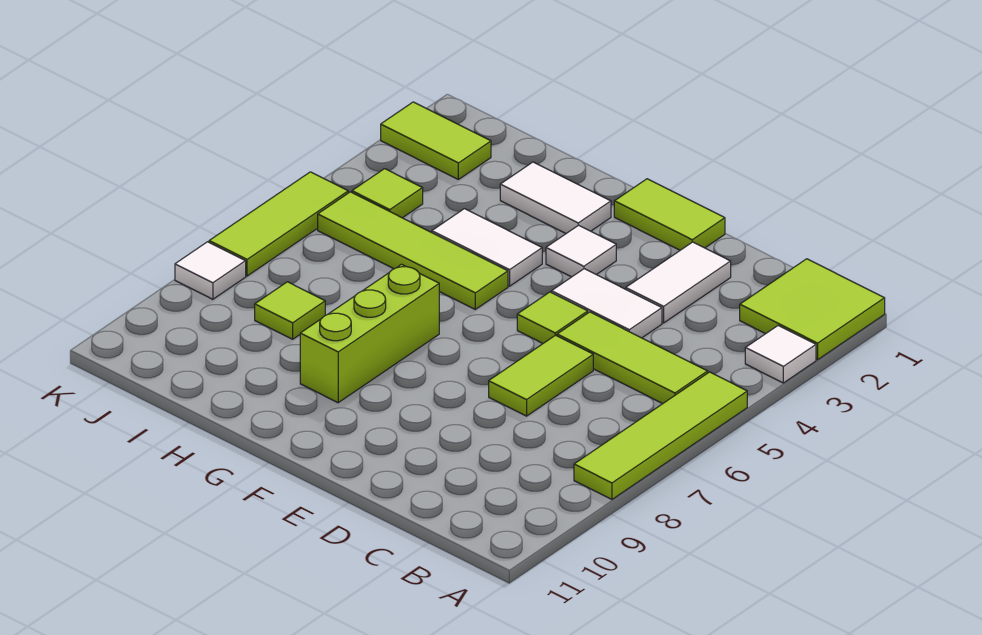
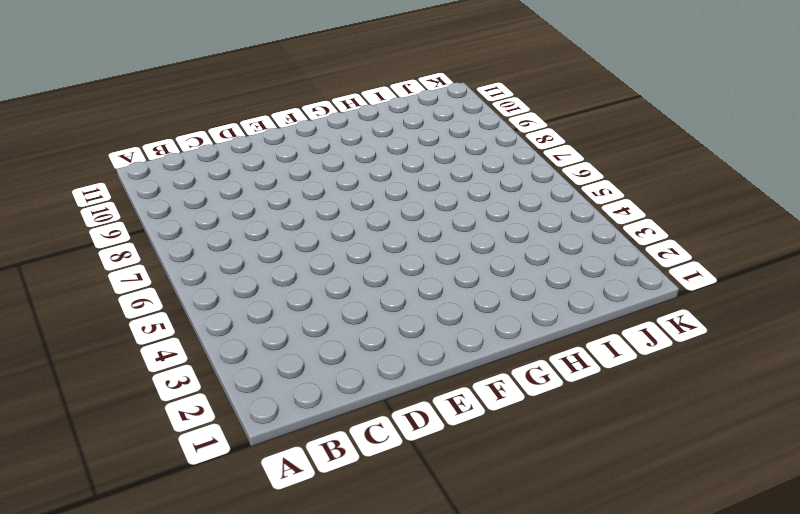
none -> lime tile A1:B2 level 1
none -> white tile A3 level 1
none -> lime tile A5:A8 level 1

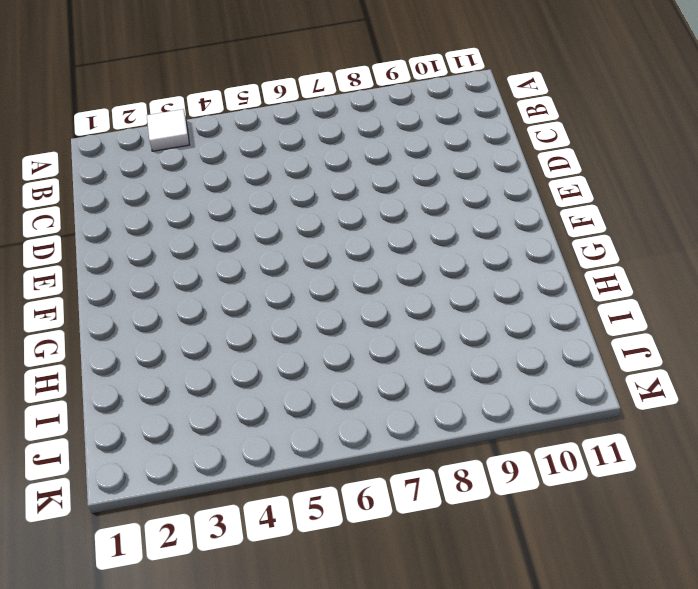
none -> lime tile A1:B2 level 1
none -> lime tile A5:A8 level 1
none -> lime tile B5:D5 level 1

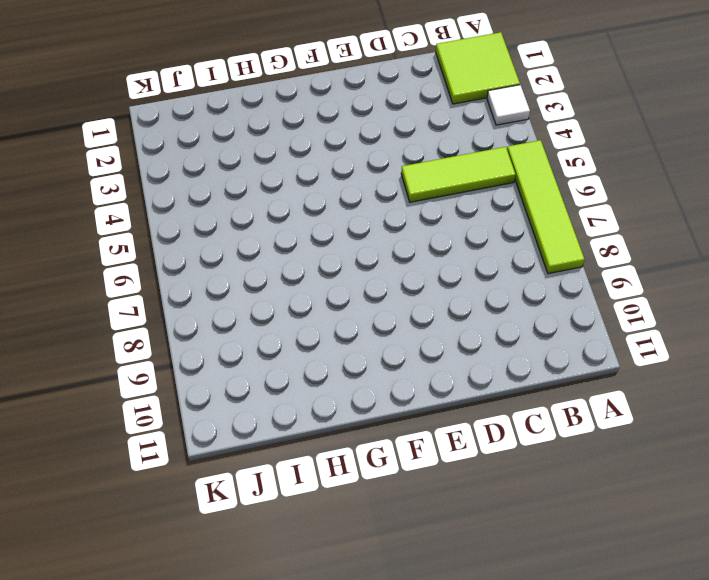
none -> white tile D2:D3 level 1
none -> white tile D4:E4 level 1
none -> lime tile D6:D7 level 1

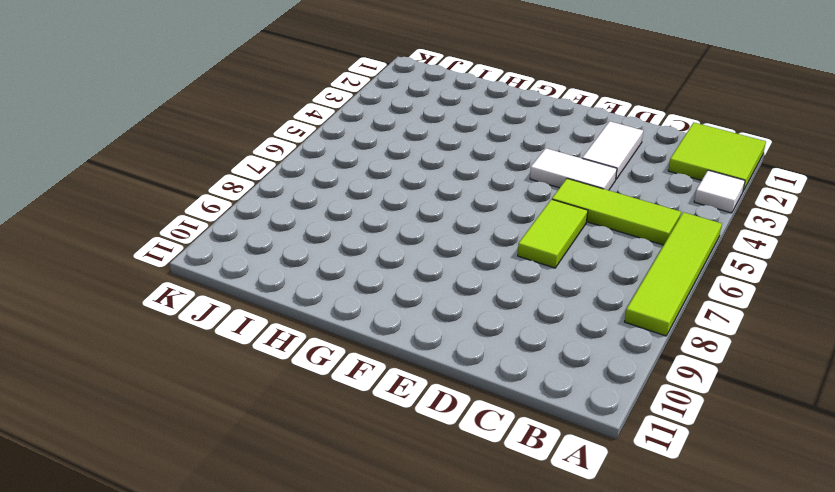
none -> lime tile E1:F1 level 1
none -> lime tile E5 level 1
none -> white tile F3 level 1

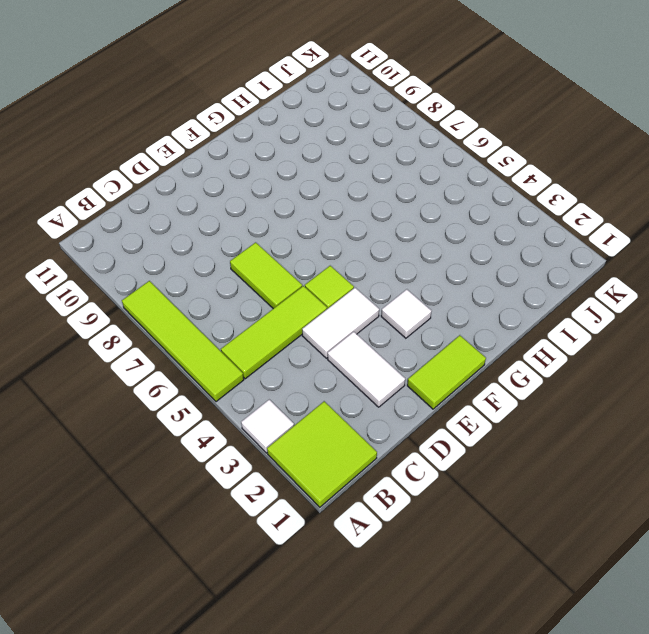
none -> white tile G2:H2 level 1
none -> white tile G4:H4 level 1
none -> lime tile G5:J5 level 1

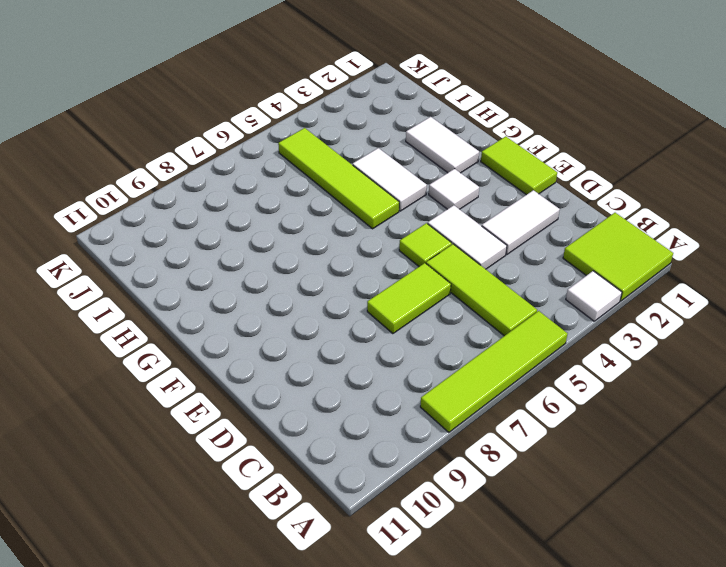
none -> lime brick G7:G9 level 1
none -> lime tile I8 level 1
none -> lime tile J2:K2 level 1

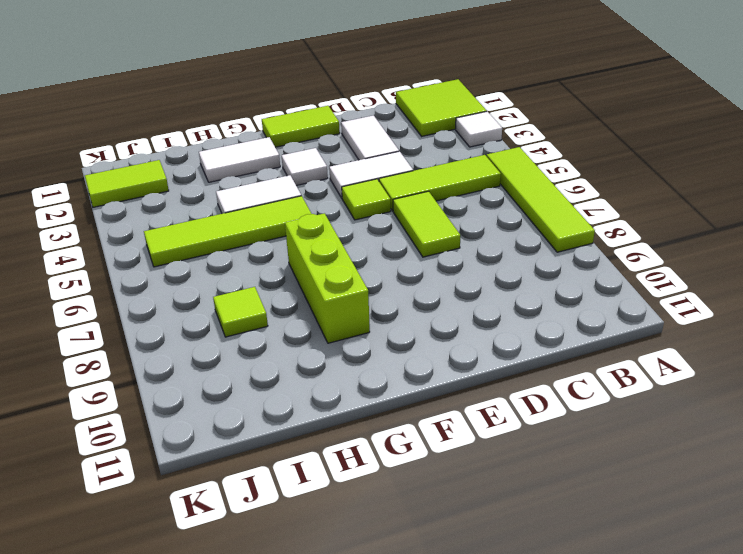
none -> lime tile J4 level 1
none -> lime tile K5:K7 level 1
none -> white tile K8 level 1

